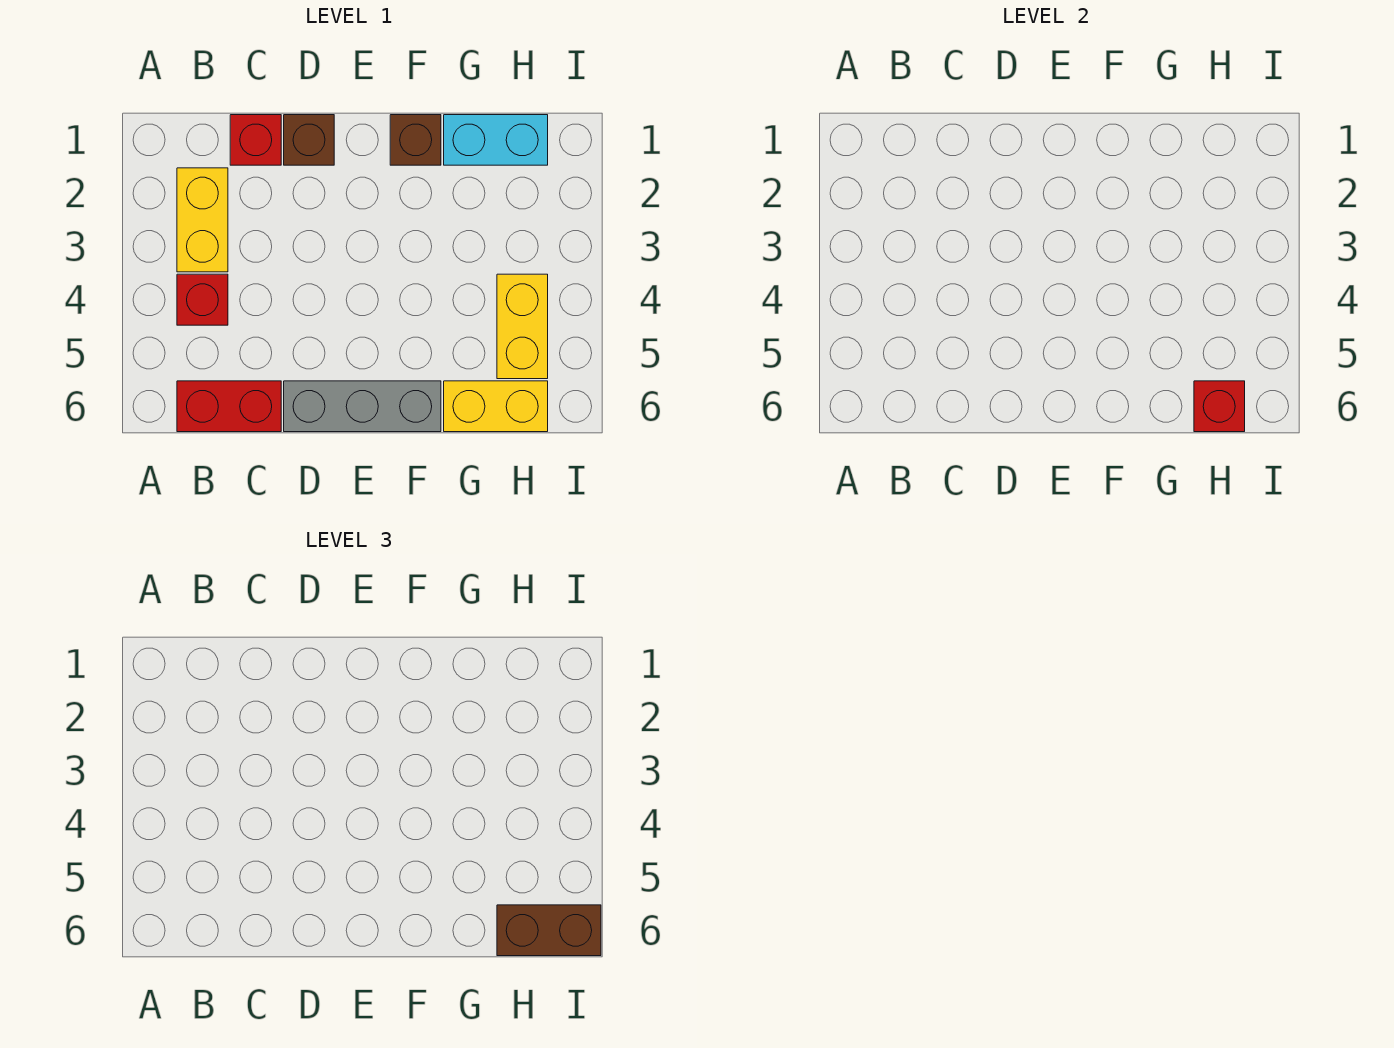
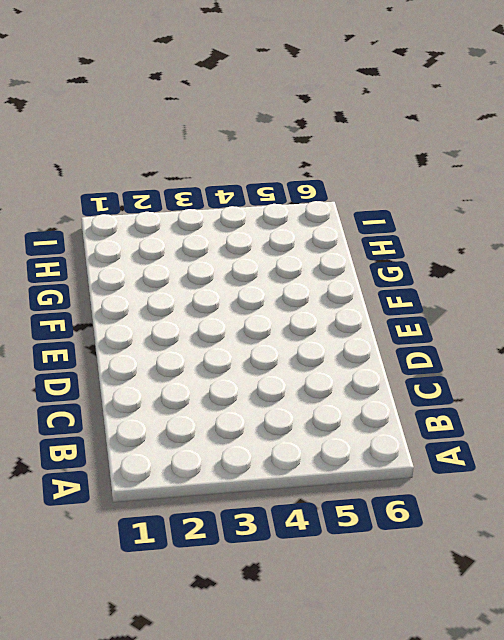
none -> yellow brick B2:B3 level 1
none -> red brick B4 level 1
none -> red brick B6:C6 level 1

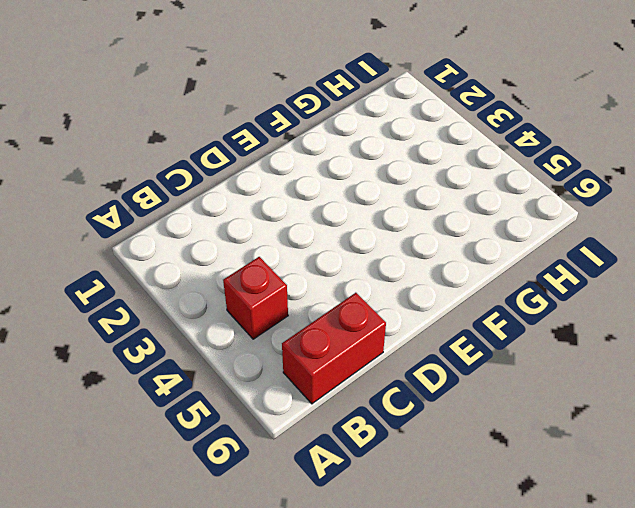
none -> yellow brick B2:B3 level 1
none -> red brick C1 level 1
none -> brown brick D1 level 1

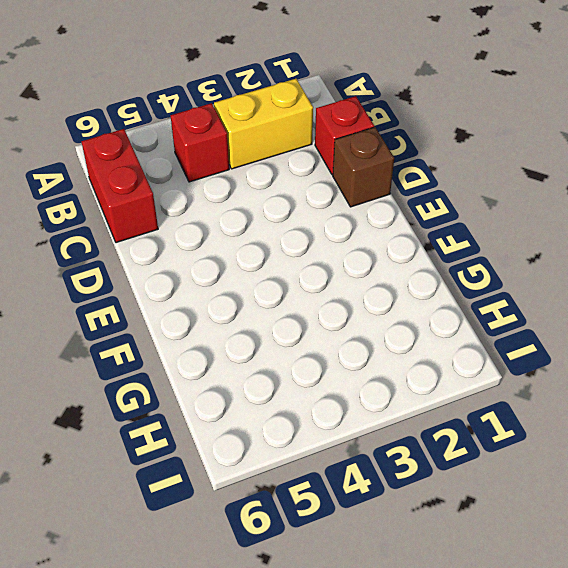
none -> grey brick D6:F6 level 1
none -> brown brick F1 level 1
none -> cyan brick G1:H1 level 1

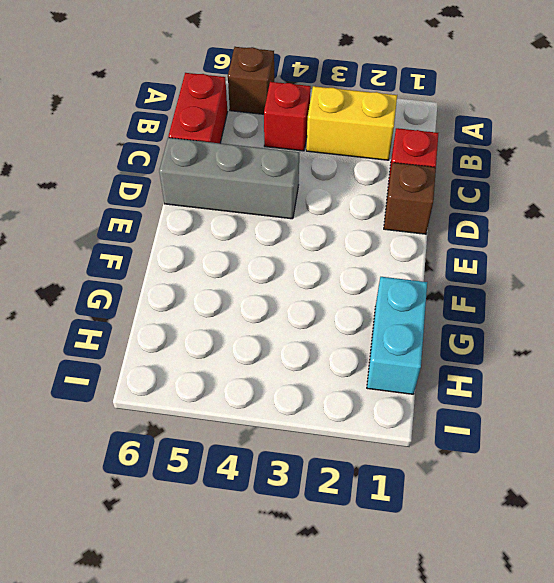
brown brick A5 level 1 -> brown brick F1 level 1
grey brick D4:D6 level 1 -> grey brick D6:F6 level 1
none -> yellow brick G6:H6 level 1
none -> yellow brick H4:H5 level 1
none -> red brick H6 level 2

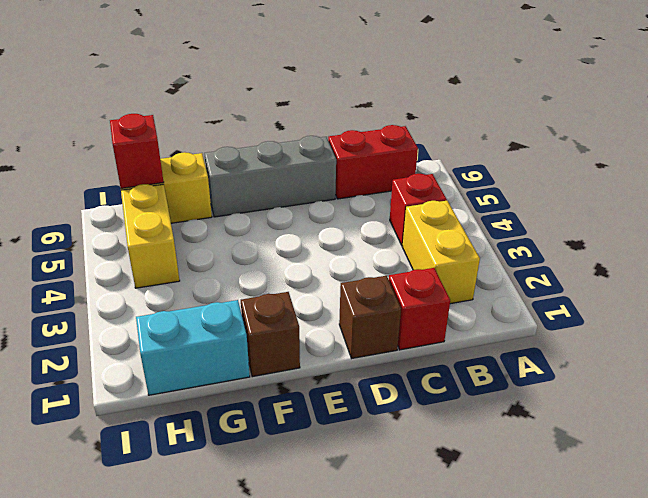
none -> brown brick H6:I6 level 3

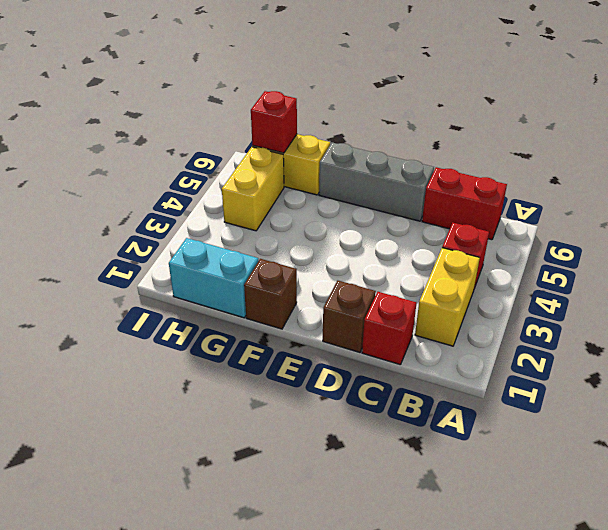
none -> brown brick H6:I6 level 3

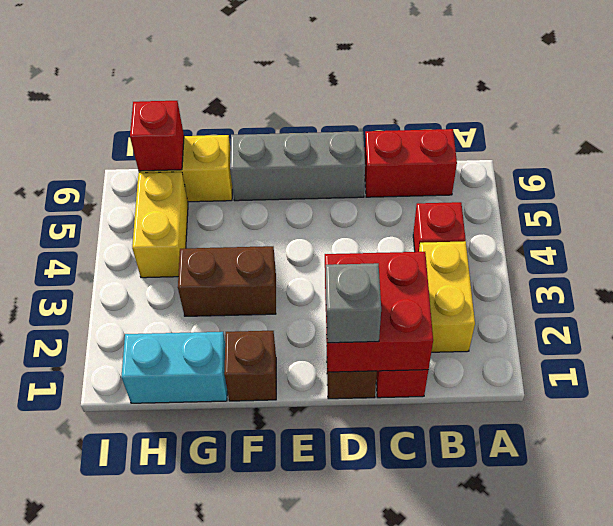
red brick C1:D2 level 2 -> none
grey brick D1 level 3 -> none
brown brick F3:G3 level 1 -> brown brick H6:I6 level 3

